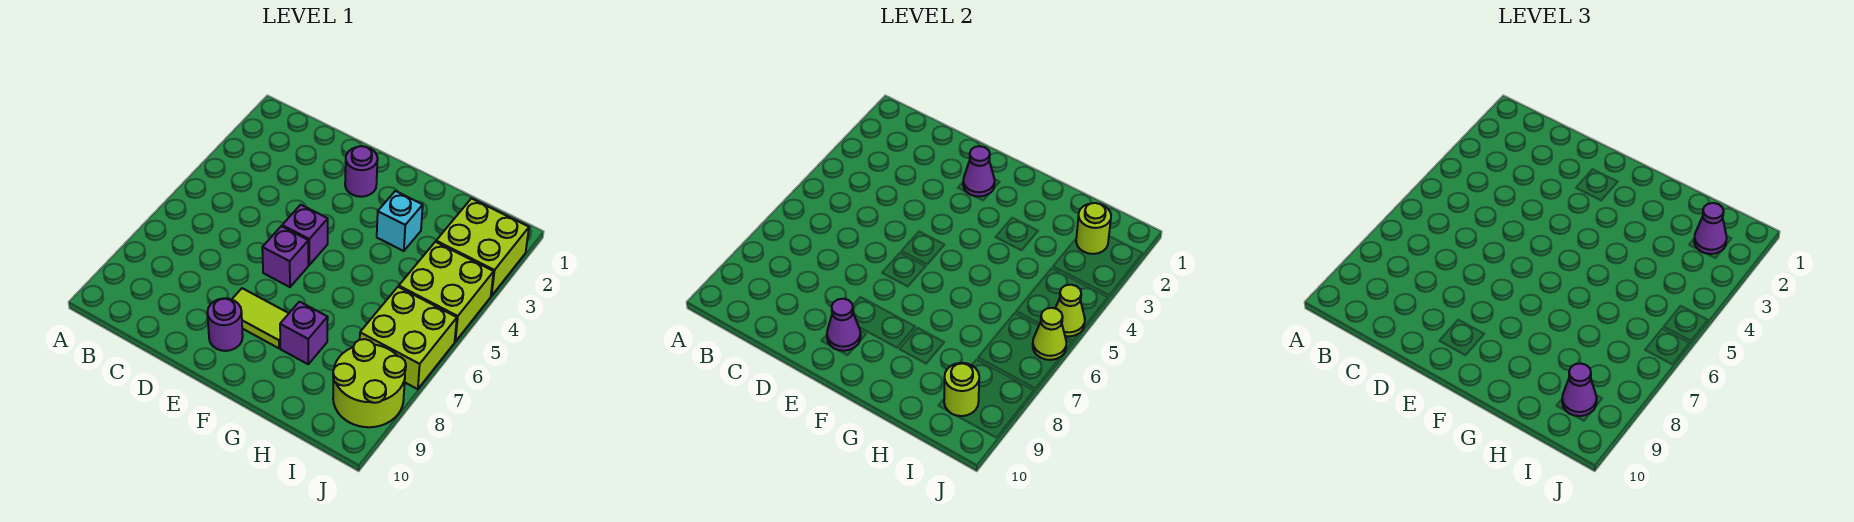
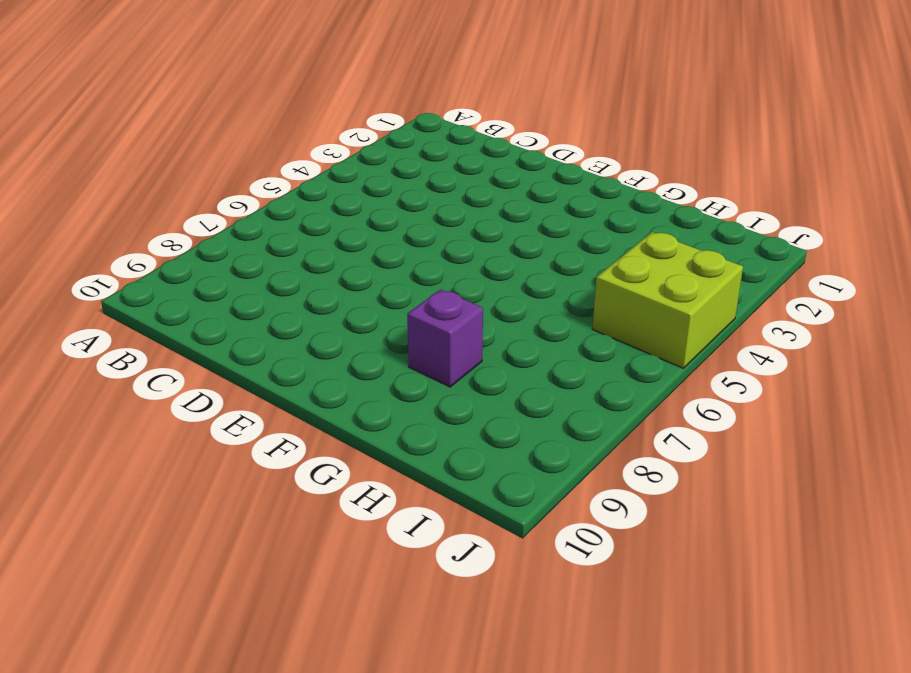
none -> purple round brick E2 level 1
none -> purple brick E5 level 1
none -> purple brick E6 level 1

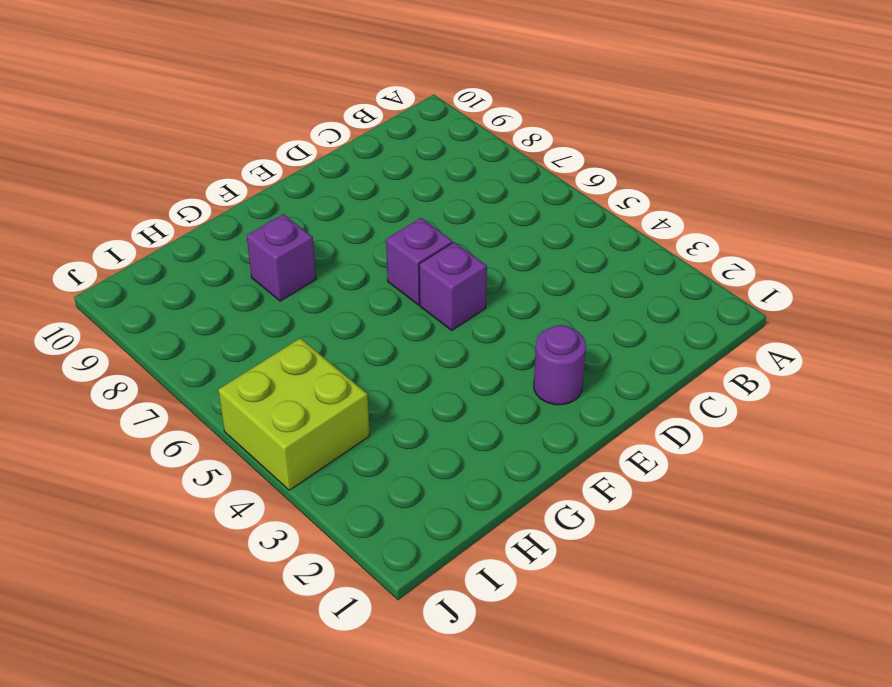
none -> lime tile E8:F8 level 1
none -> purple round brick E9 level 1
none -> cyan brick G3 level 1

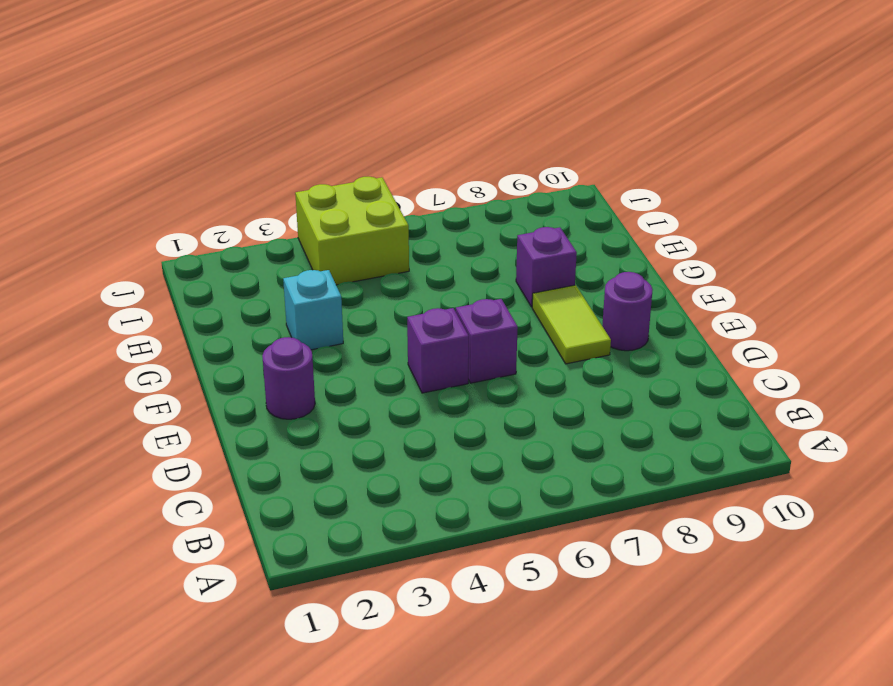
none -> lime brick I2:J3 level 1
none -> lime brick I6:J7 level 1
none -> lime round brick I8:J9 level 1

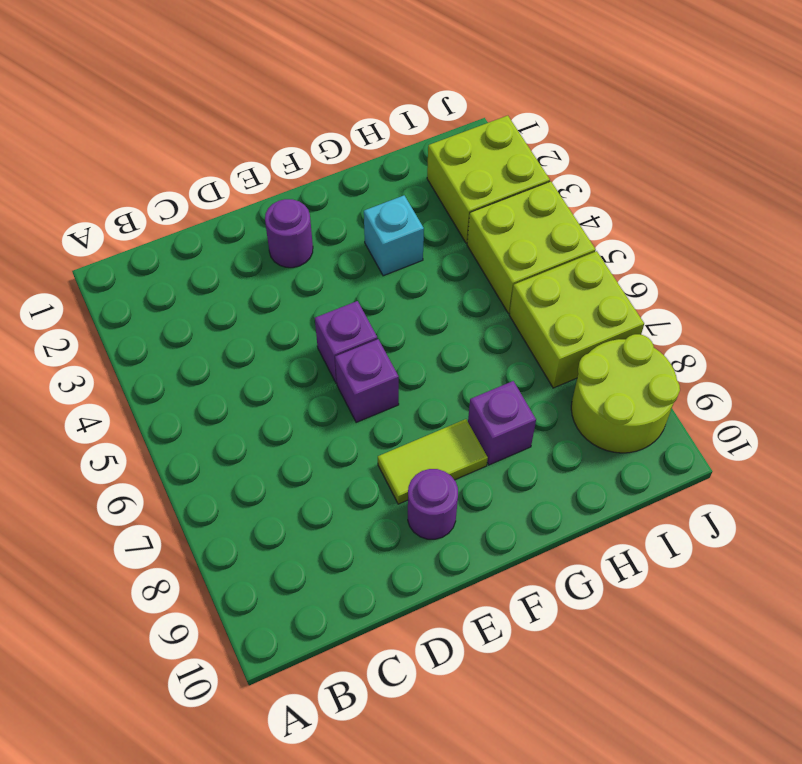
none -> purple cone E2 level 2
none -> purple cone E9 level 2
none -> lime round brick I2 level 2

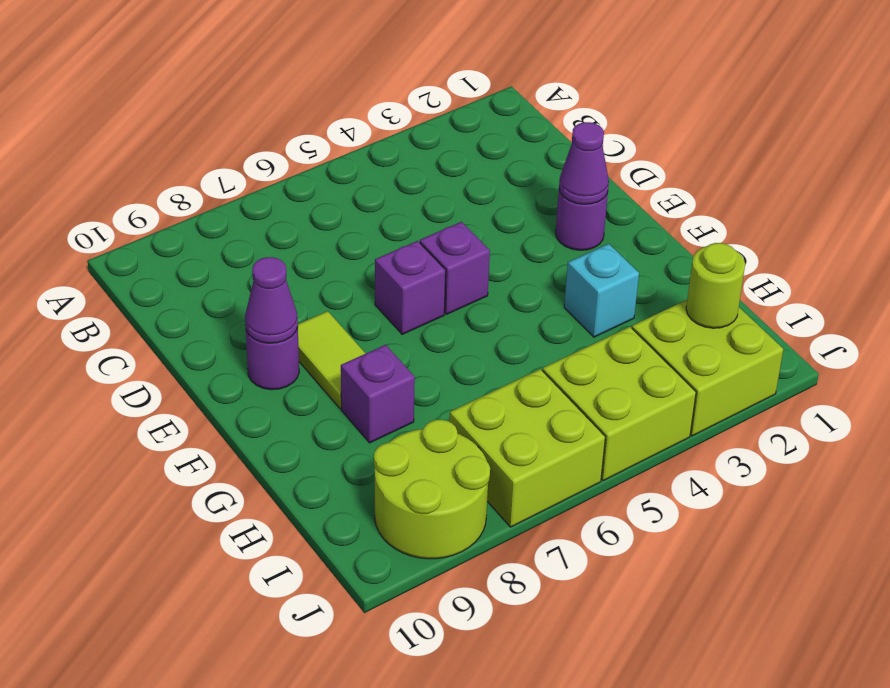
none -> lime round brick I9 level 2
none -> lime cone J5 level 2
none -> lime cone J6 level 2

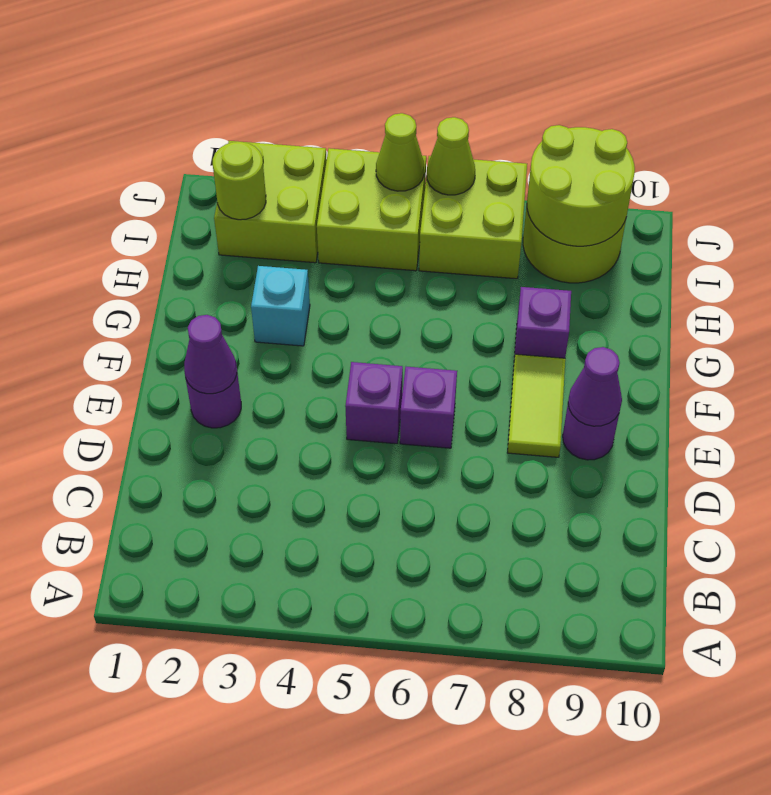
lime round brick I8:J9 level 2 -> lime round brick I9 level 2
none -> purple cone I2 level 3
none -> purple cone I9 level 3

